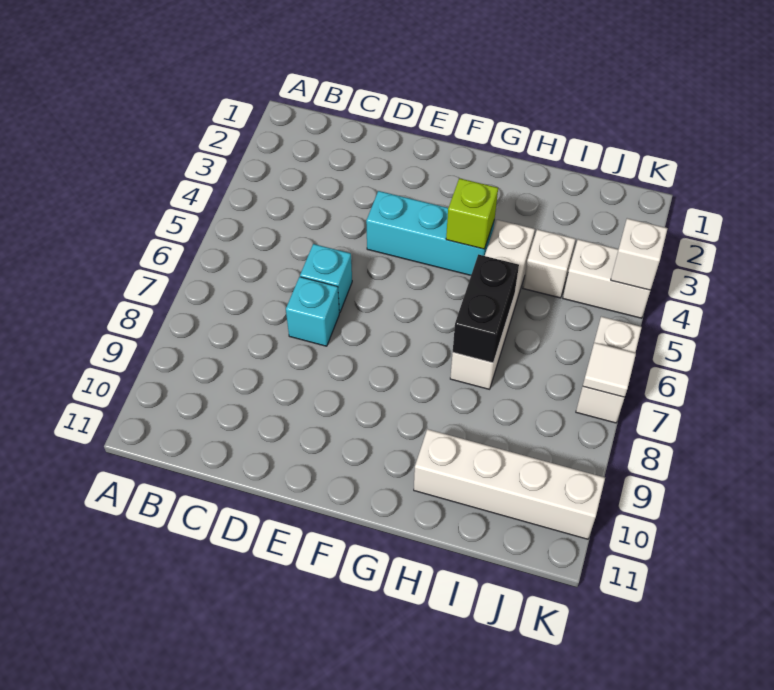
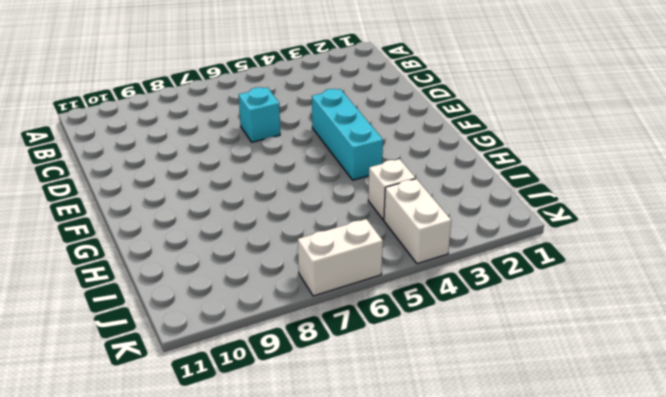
none -> cyan brick D7 level 1
none -> white brick H4:H7 level 1
none -> white brick H10:K10 level 1

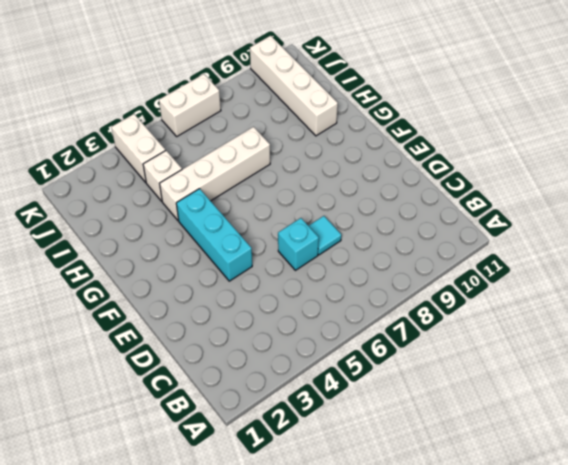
cyan tile D7 level 1 -> cyan brick D7 level 1
none -> lime brick G4 level 2
none -> black brick H6:H7 level 2
none -> white brick K4 level 2

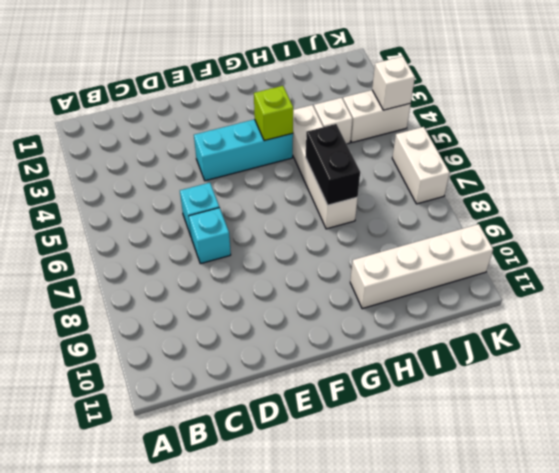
none -> white tile K7 level 2

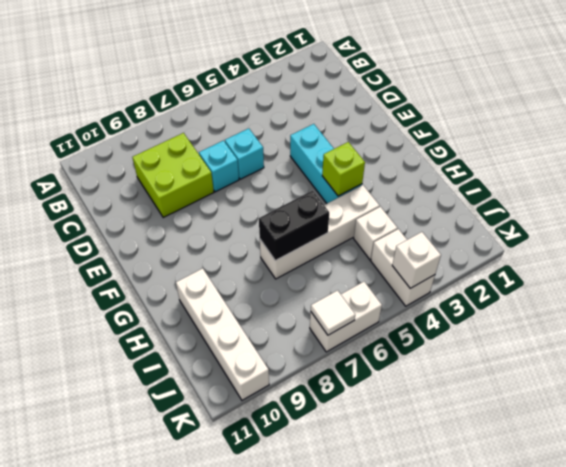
lime brick C8:D9 level 1 -> none

